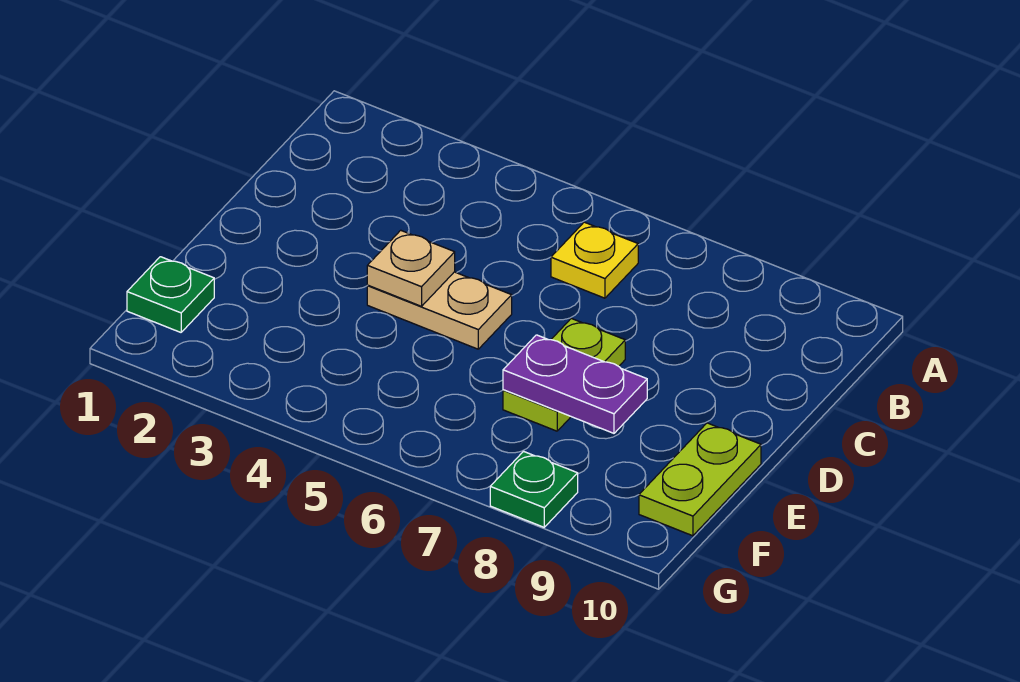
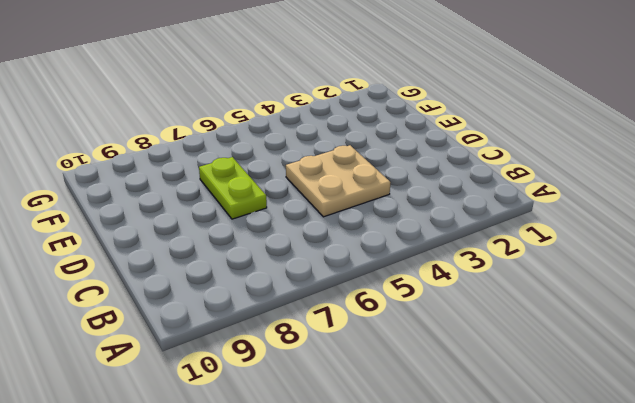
tan plate C4:D5 level 1 -> tan plate D4:D5 level 1
none -> yellow plate B6 level 1
none -> lime plate E10:F10 level 1

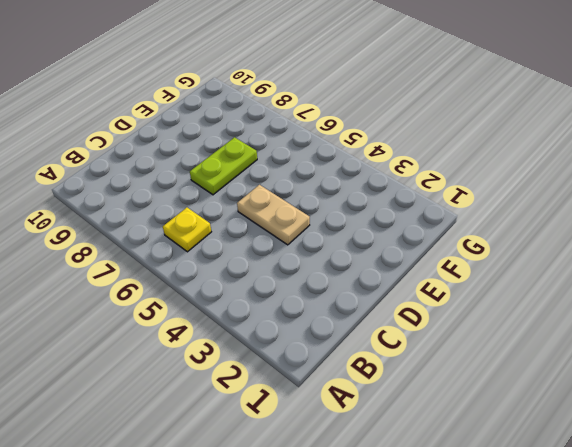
none -> lime plate E10:F10 level 1
none -> green plate F1 level 1

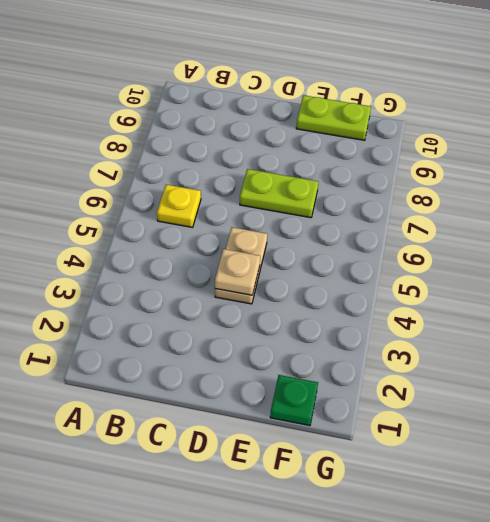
none -> green plate G8 level 1
none -> purple plate E7:E8 level 2

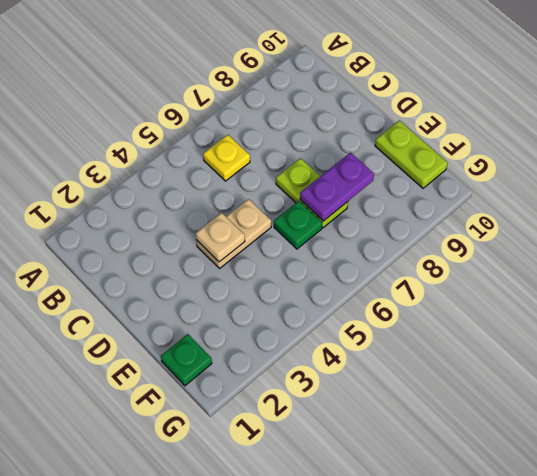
green plate E6 level 1 -> green plate G8 level 1

